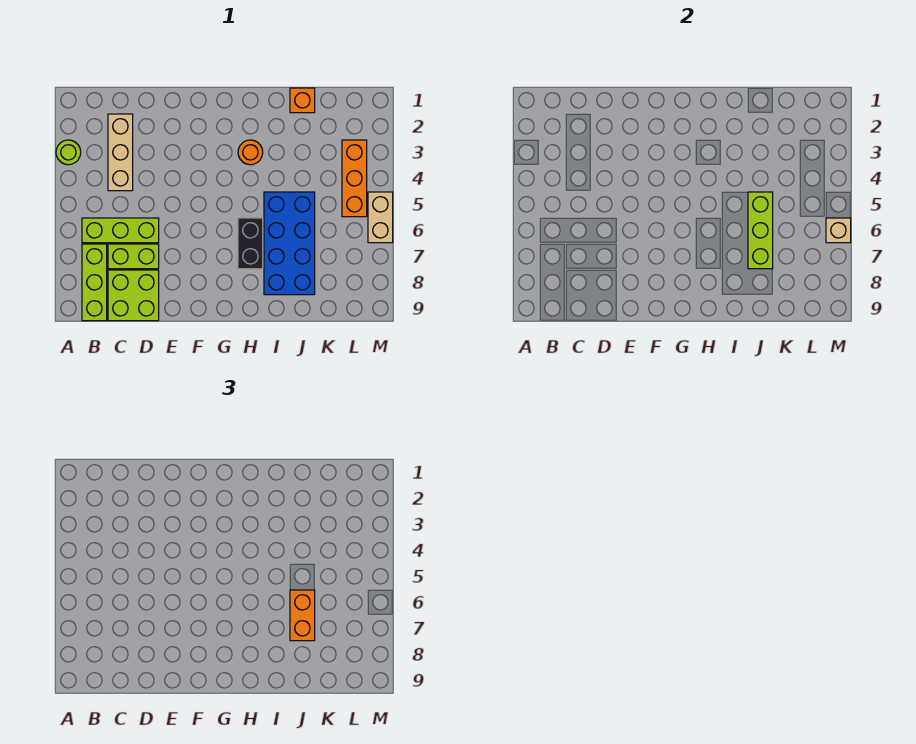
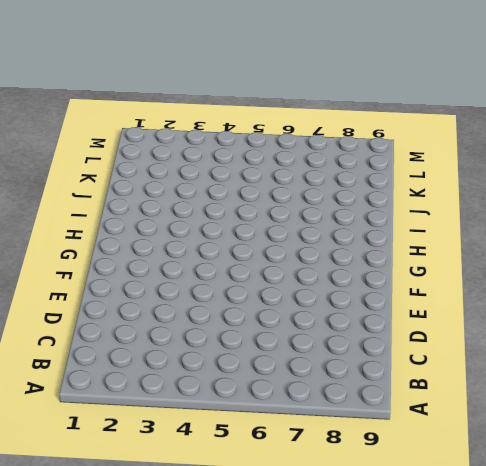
none -> lime round brick A3 level 1
none -> lime brick B6:D6 level 1
none -> lime brick B7:B9 level 1

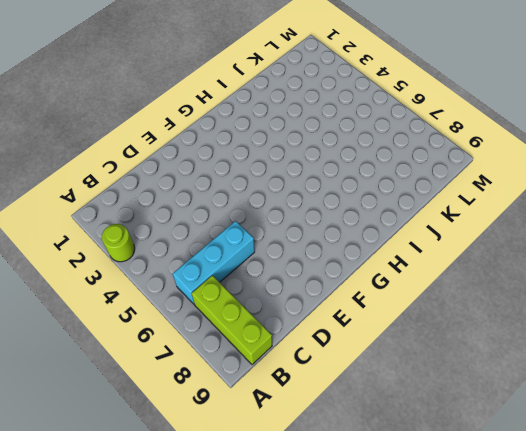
cyan brick B6:D6 level 1 -> lime brick B6:D6 level 1
none -> tan brick C2:C4 level 1
none -> lime brick C7:D7 level 1
none -> lime brick C8:D9 level 1

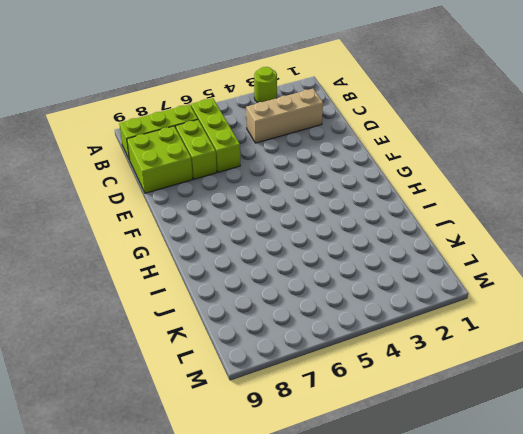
none -> orange round brick H3 level 1
none -> black brick H6:H7 level 1
none -> blue brick I5:J8 level 1

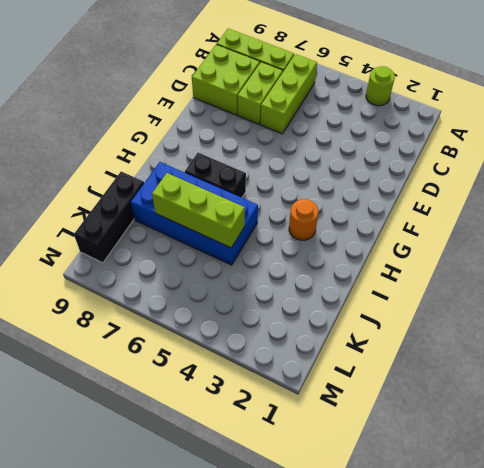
black brick J9:L9 level 1 -> none
none -> tan brick C2:C4 level 1
none -> orange brick J1 level 1
none -> orange brick L3:L5 level 1

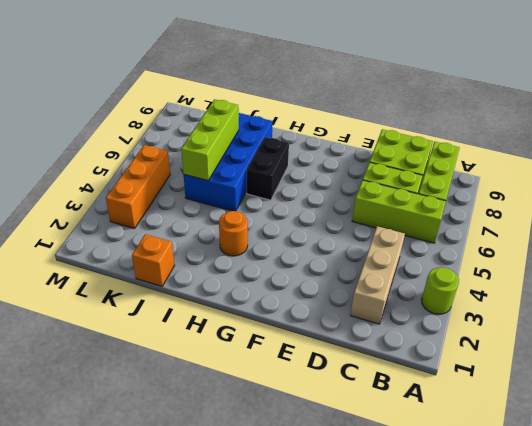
none -> tan brick M5:M6 level 1
none -> tan brick M6 level 2
none -> orange brick J6:J7 level 3

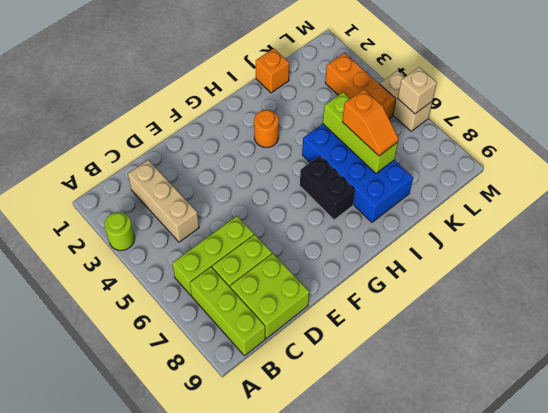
orange slope J6:J7 level 3 top 6 -> orange brick J6:J7 level 3

